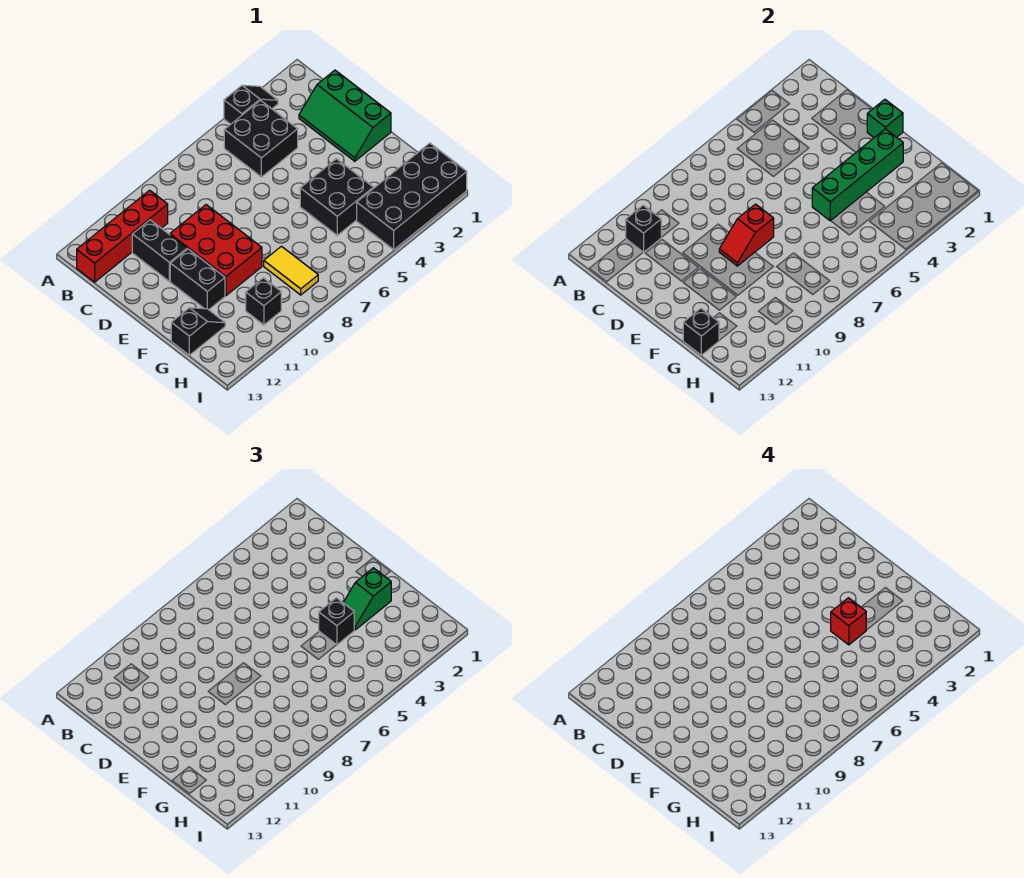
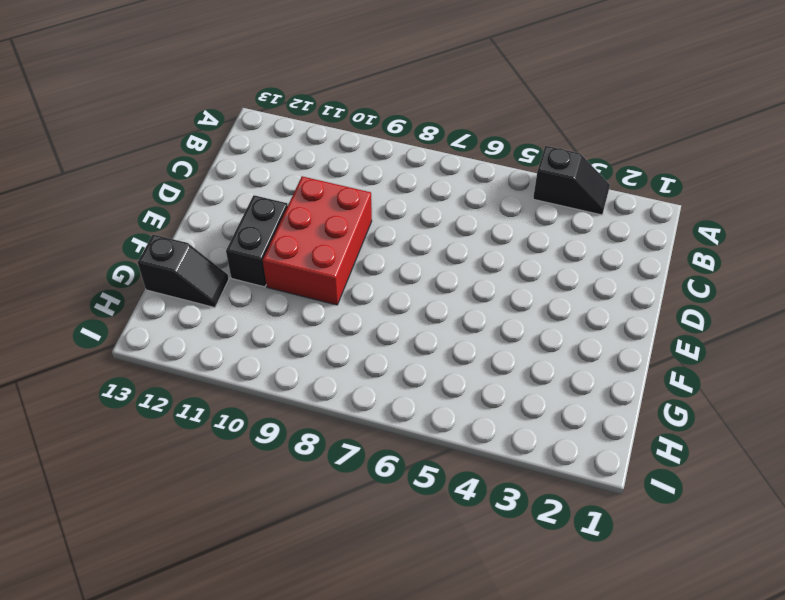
none -> black brick B4:C5 level 1
none -> red brick B10:B13 level 1
none -> green slope C1:E2 level 1 top 1

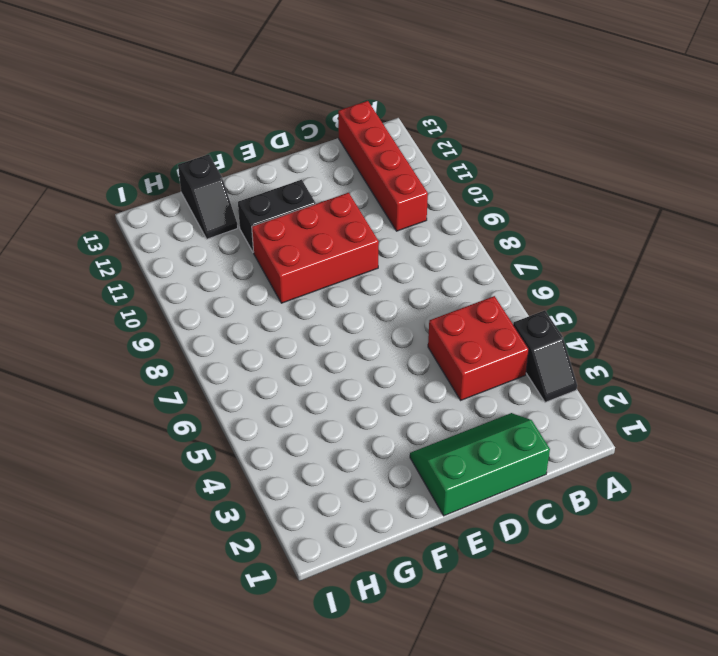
red brick B4:C5 level 1 -> black brick B4:C5 level 1
none -> black brick C11:D11 level 1
none -> black brick F4:G5 level 1
none -> yellow tile G8:H8 level 1

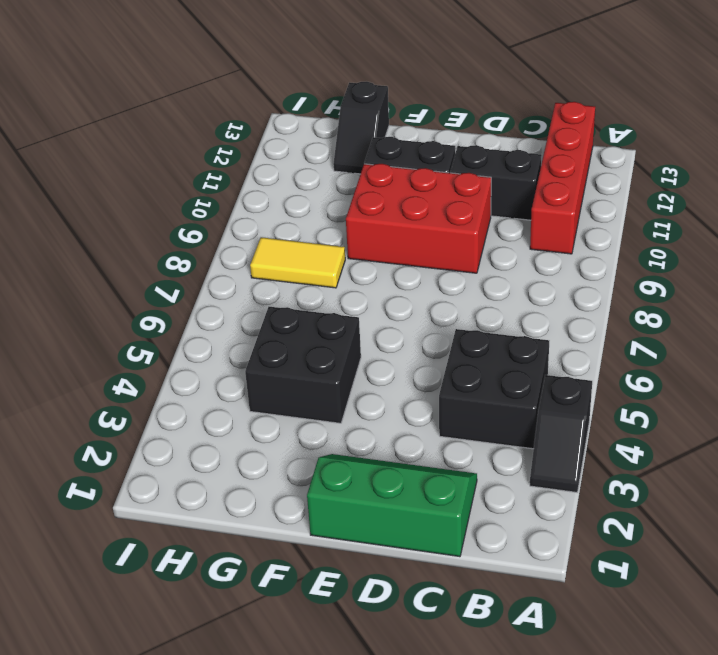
none -> black brick H1:I4 level 1
none -> black brick H10 level 1
none -> black brick B11 level 2

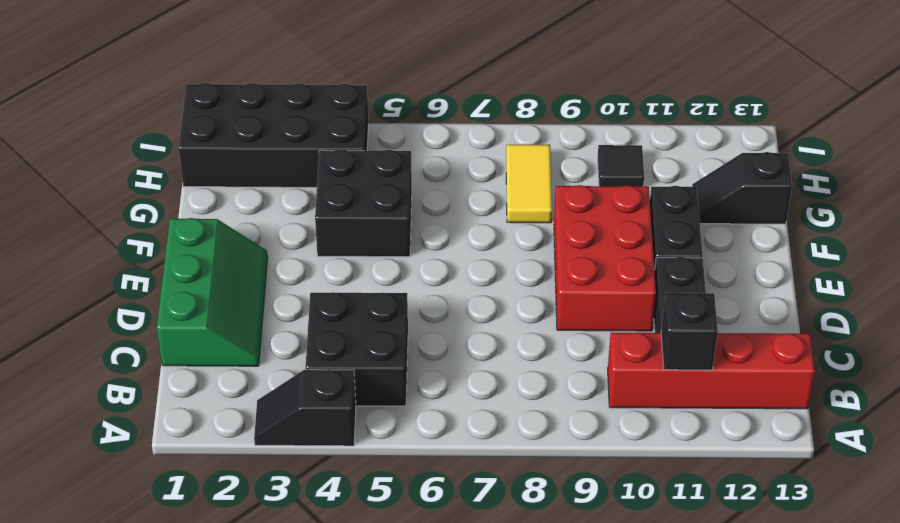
black tile H10 level 1 -> black brick H10 level 1
none -> green brick E1 level 2
none -> red slope E8:E9 level 2 top 8
none -> green brick F2:F5 level 2

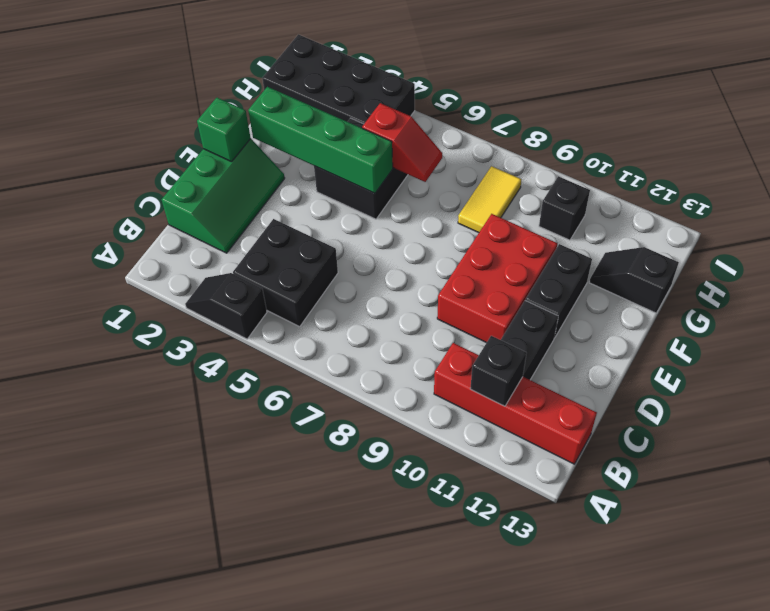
red slope G5:G6 level 2 top 5 -> red slope E8:E9 level 2 top 8
none -> black brick G13 level 2
none -> green slope F2:F3 level 3 top 2
none -> black brick F4 level 3

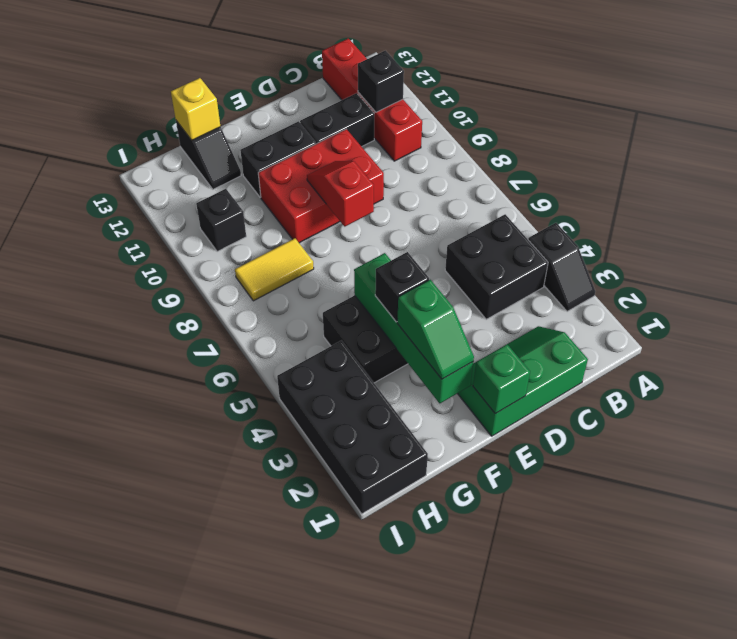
green slope F2:F3 level 3 top 3 -> green slope F2:F3 level 3 top 2
yellow brick G13 level 2 -> black brick G13 level 2
none -> red brick F4 level 4

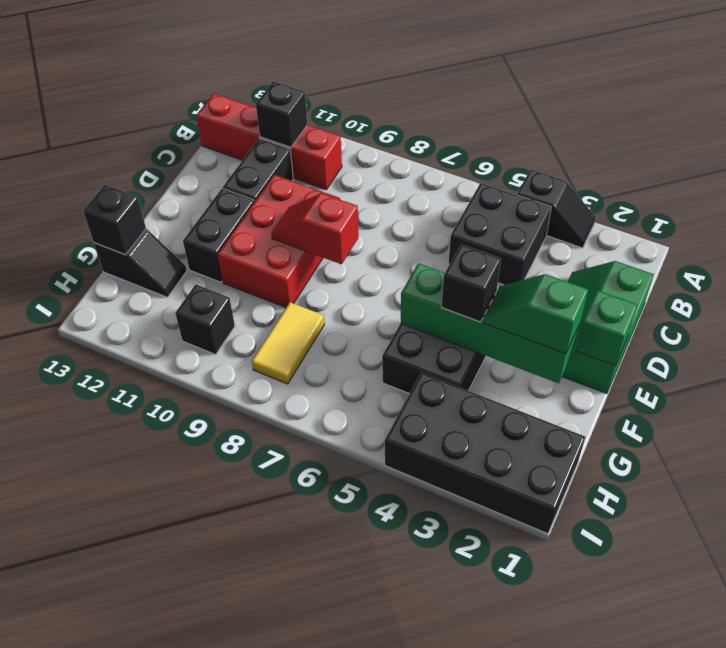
none -> red brick F4 level 4

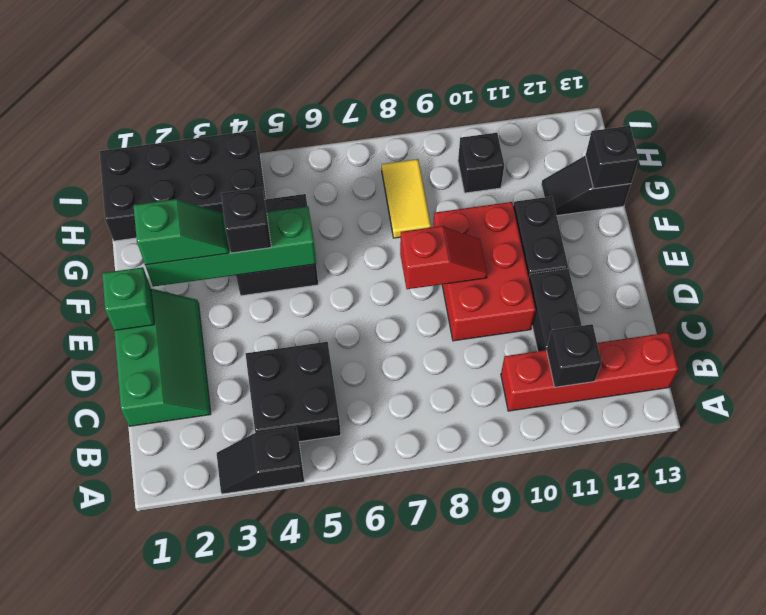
none -> red brick F4 level 4

